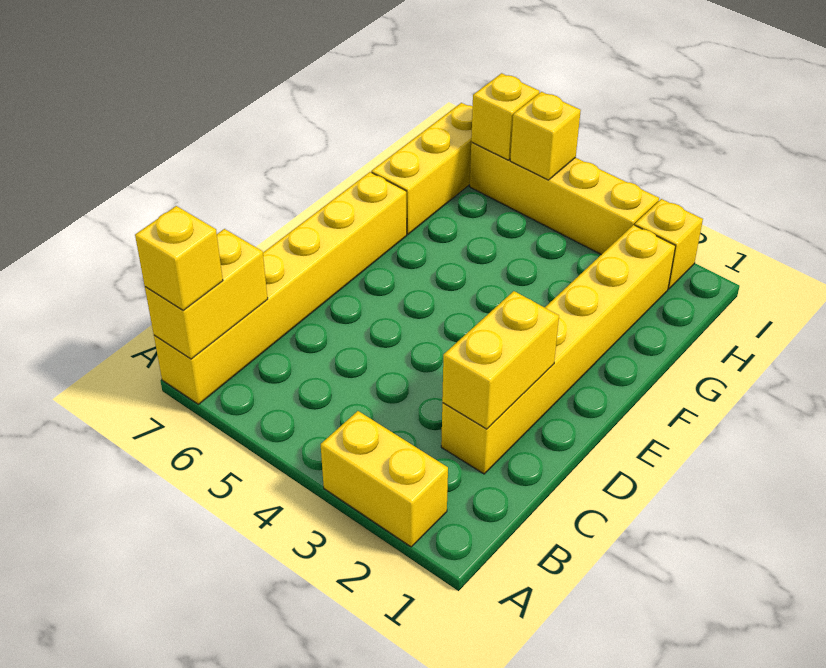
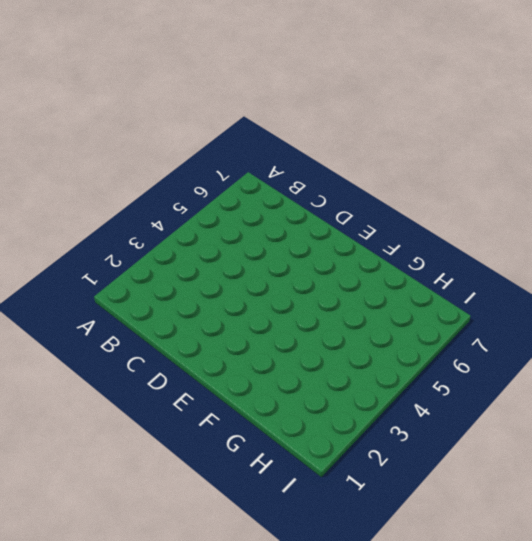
none -> yellow brick A2:A3 level 1
none -> yellow brick A7:F7 level 1

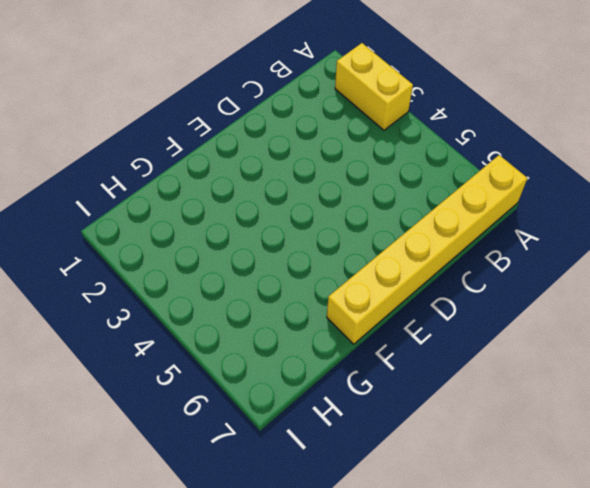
none -> yellow brick C2:H2 level 1
none -> yellow brick G7:I7 level 1

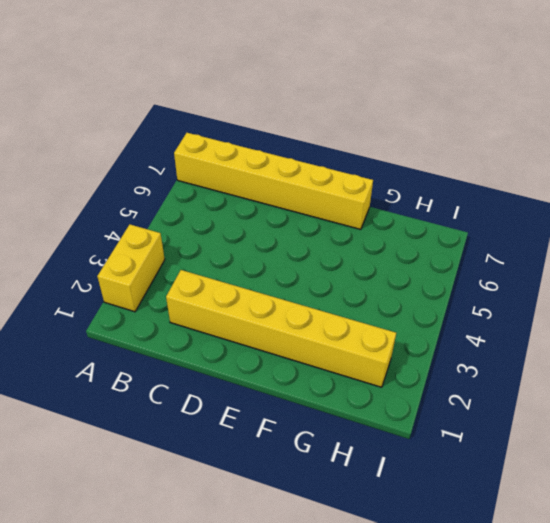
none -> yellow brick G7:I7 level 1
none -> yellow brick I2 level 1

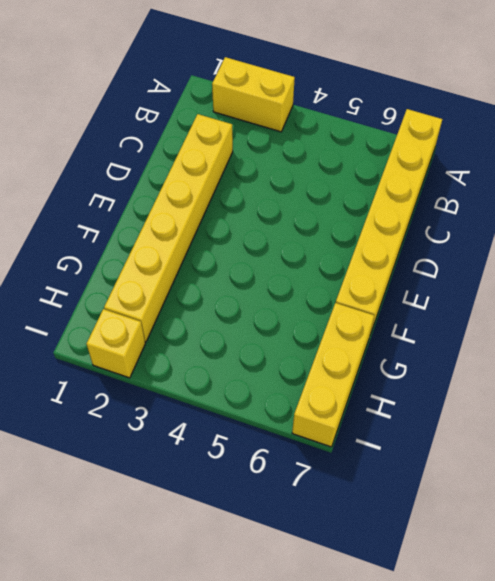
none -> yellow brick I3:I6 level 1
none -> yellow brick A7:B7 level 2

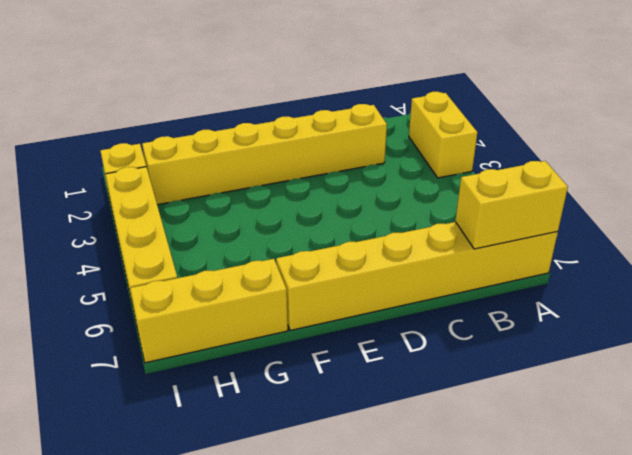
none -> yellow brick C2:D2 level 2
none -> yellow brick I5 level 2

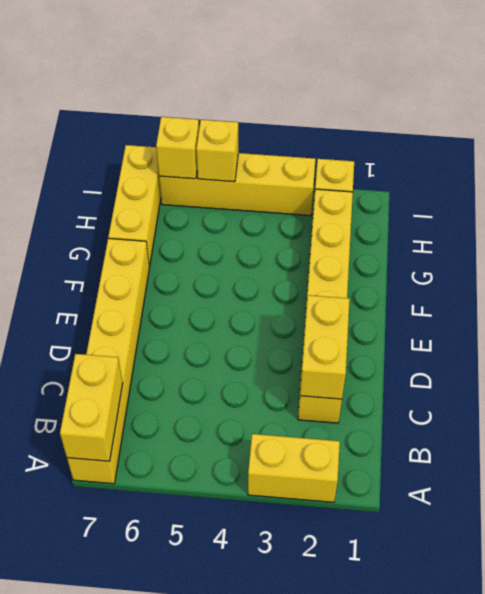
none -> yellow brick A7 level 3

